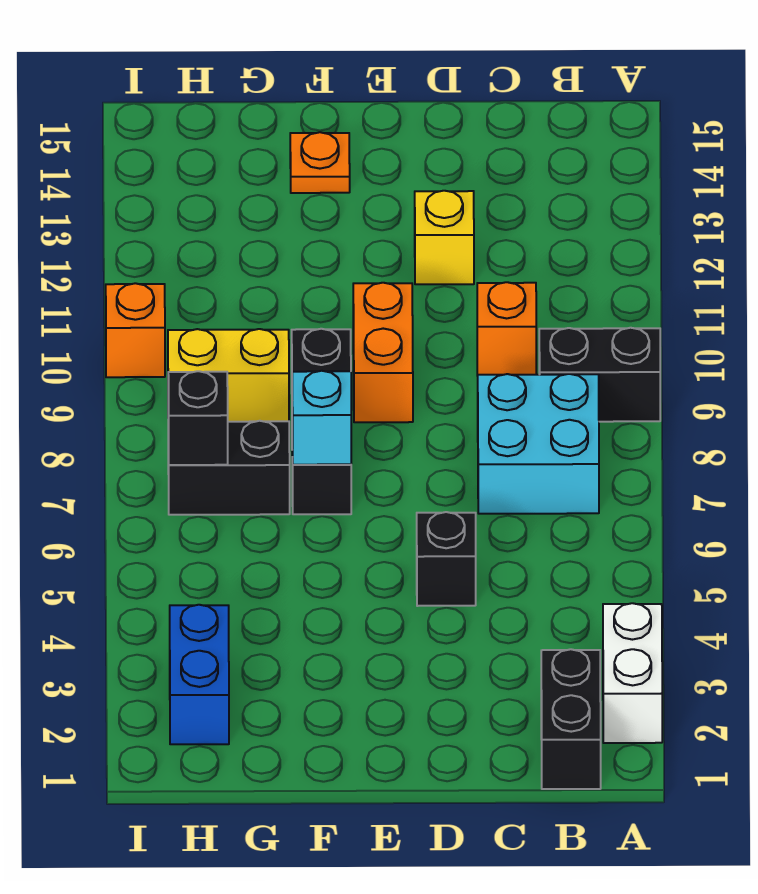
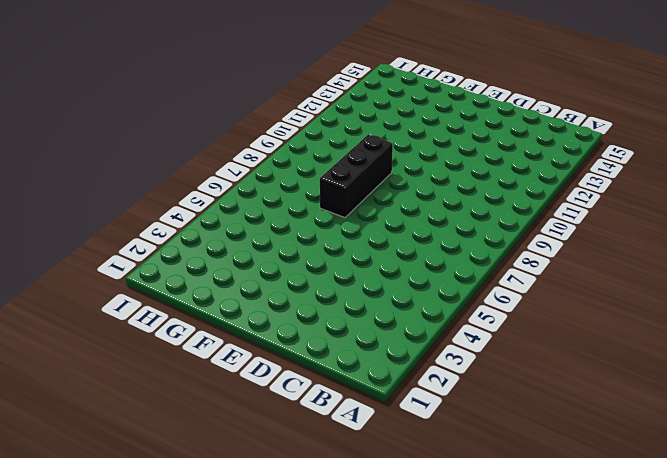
none -> white brick A2:A3 level 1
none -> black brick A9:B9 level 1
none -> black brick B1:B2 level 1

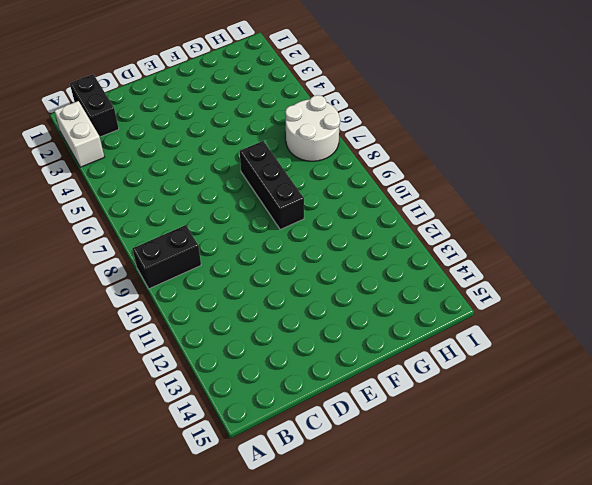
white round brick H6:I7 level 1 -> black brick G7:H7 level 1
none -> cyan brick B7:C8 level 1
none -> orange brick C10 level 1
none -> black brick D5 level 1

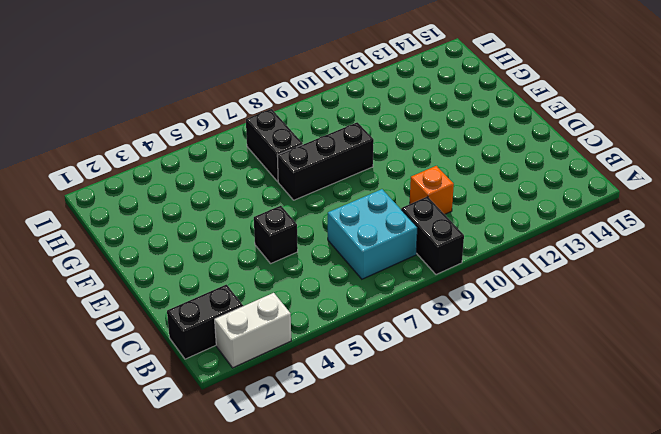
none -> yellow brick D12 level 1
none -> orange brick E9:E10 level 1
none -> orange plate F14 level 1

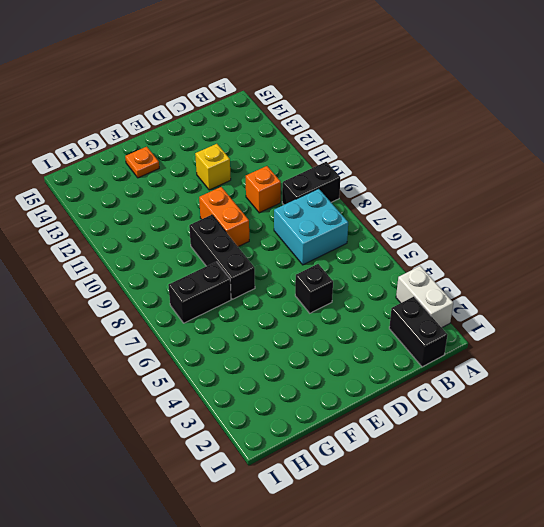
none -> yellow brick G9:H9 level 1
none -> blue brick H2:H3 level 1
none -> orange brick I10 level 1

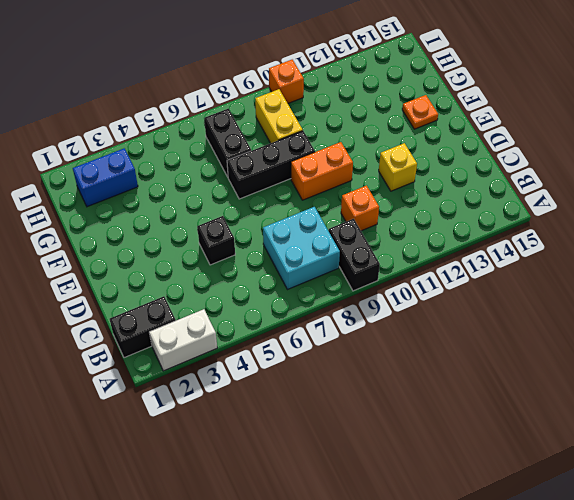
none -> cyan brick F7 level 2
none -> black brick H7 level 2

